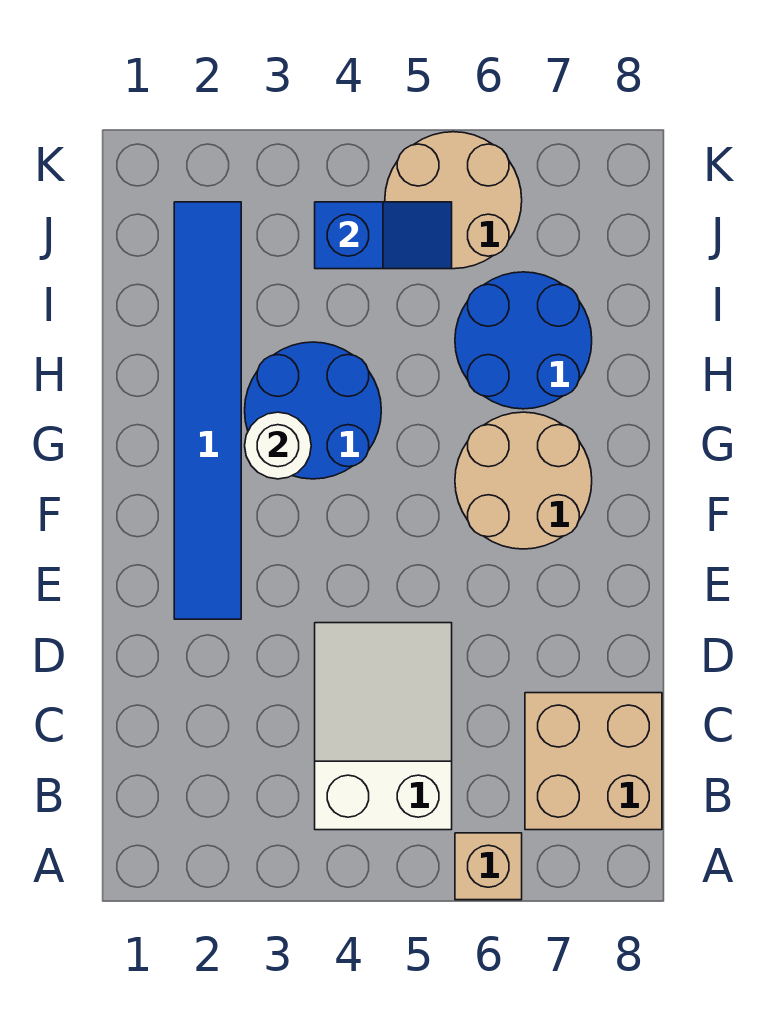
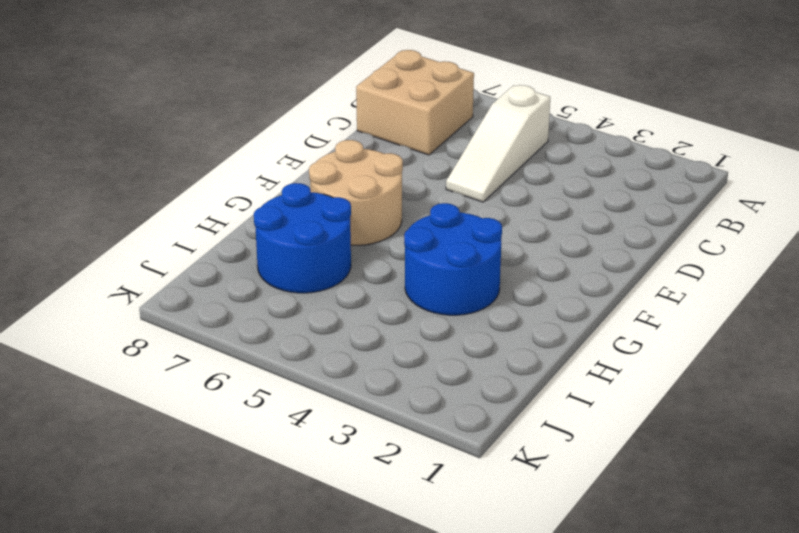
white slope B5:D5 level 1 top B -> white slope B4:D5 level 1 top B
none -> tan brick A6 level 1
none -> blue tile E2:J2 level 1

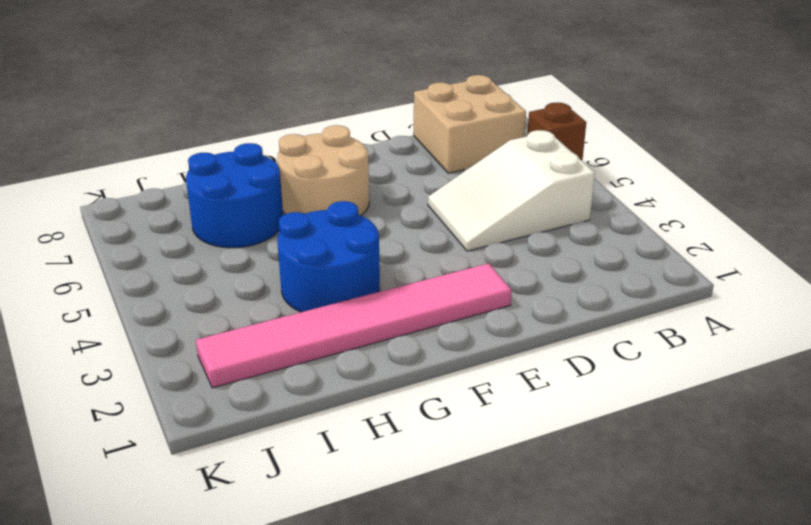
brown brick A6 level 1 -> tan brick A6 level 1
pink tile E2:J2 level 1 -> blue tile E2:J2 level 1
none -> tan round brick J5:K6 level 1
none -> white round brick G3 level 2

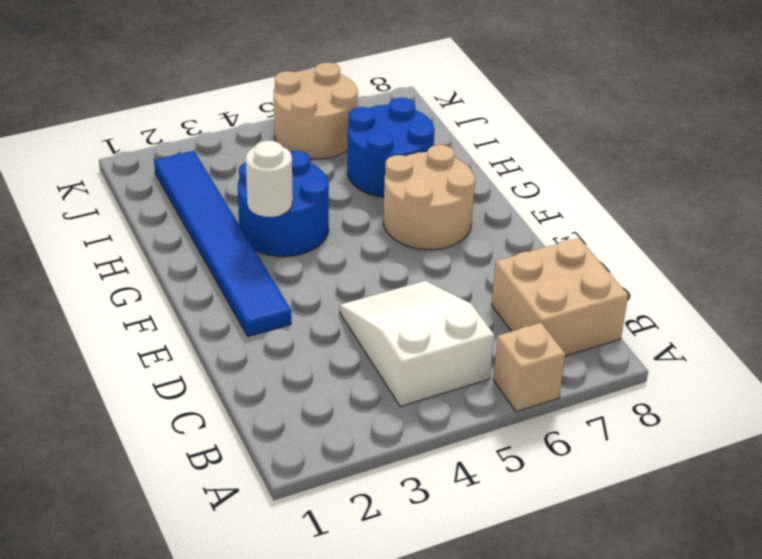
none -> blue slope J4:J5 level 2 top 4

